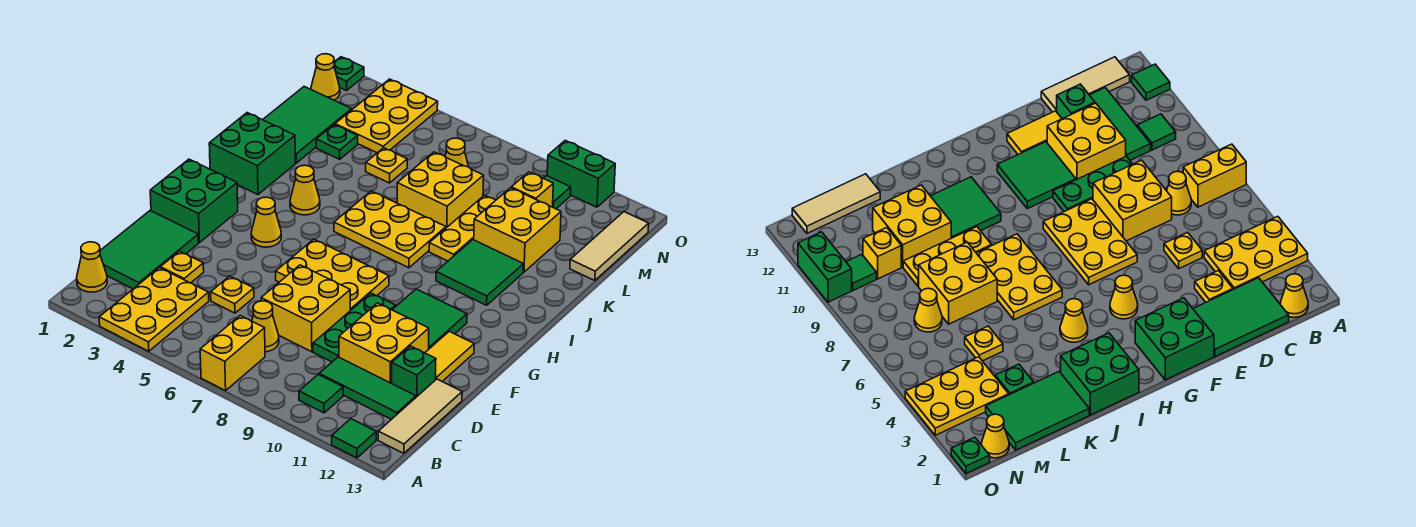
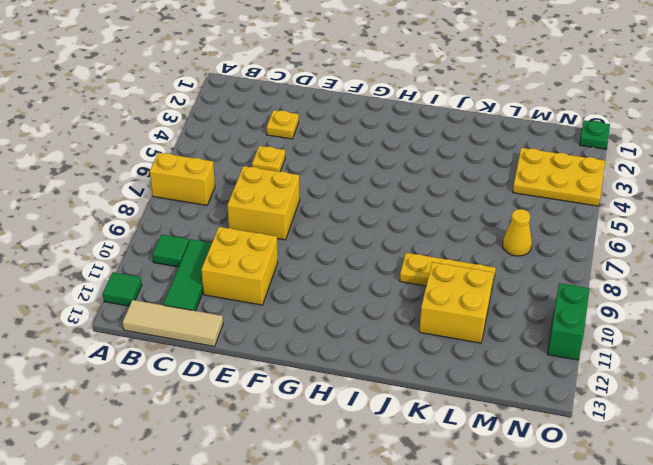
none -> yellow plate A3:C4 level 1
none -> yellow cone B1 level 1
none -> green tile C1:E2 level 1
none -> yellow cone C7 level 1

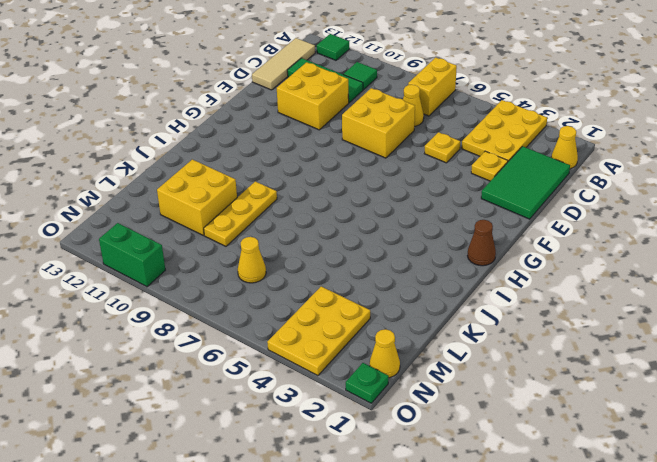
brown cone H1 level 1 -> none
none -> green plate D9:F9 level 1
none -> green brick D12 level 1
none -> yellow tile E12:F12 level 1
none -> green brick F1:G2 level 1

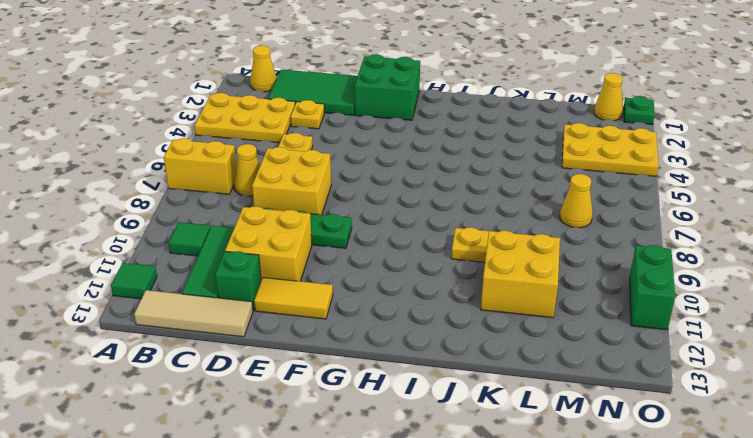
none -> yellow plate F6:G8 level 1
none -> green tile F10:G11 level 1
none -> yellow cone G4 level 1
none -> green brick I1:J2 level 1

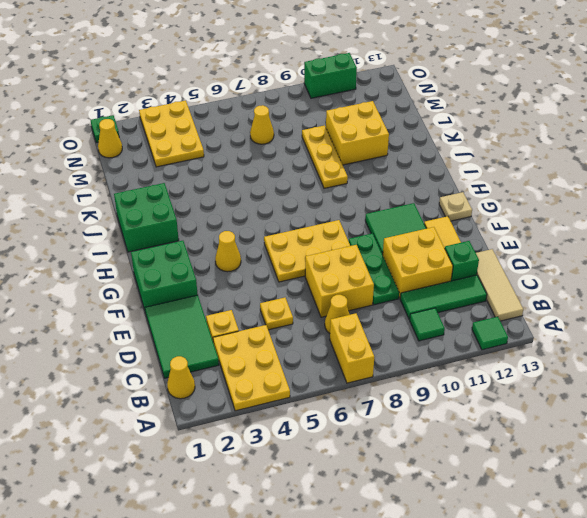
tan plate G13 level 1 -> none
none -> yellow cone I4 level 1
none -> yellow plate I6:J8 level 1
none -> green tile I10:J11 level 1
none -> green tile K1:M2 level 1

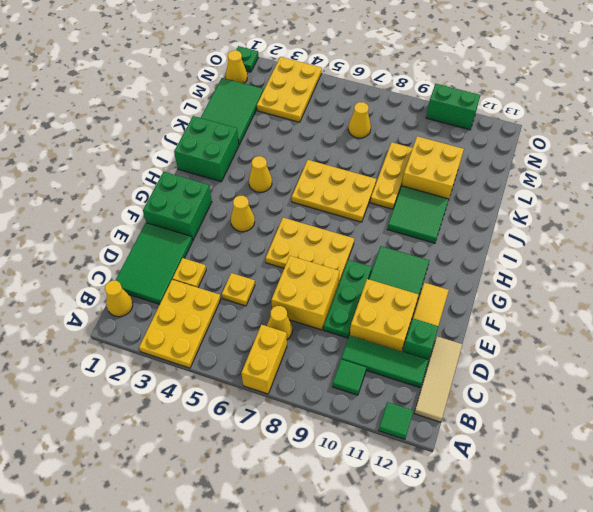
none -> yellow brick K7:L8 level 1
none -> green plate L3 level 1
none -> yellow plate L5 level 1
none -> tan tile L13:N13 level 1

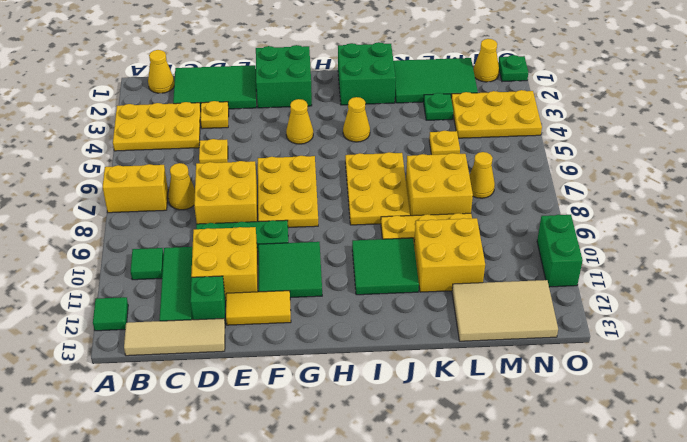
tan tile L12:N13 level 1 -> tan tile L13:N13 level 1
none -> yellow brick M10 level 1
none -> green tile N10 level 1

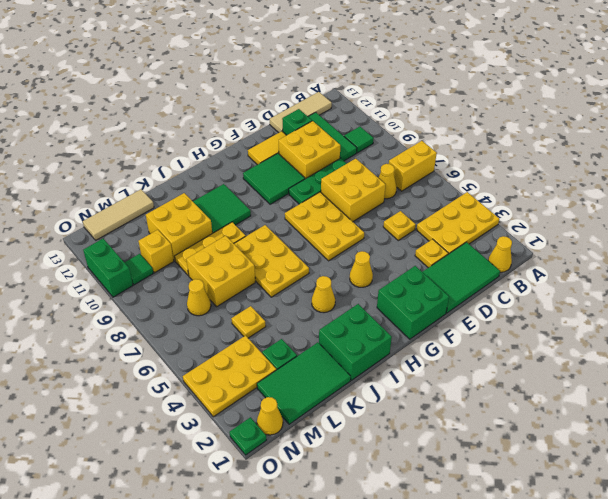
none -> green tile A12 level 1

